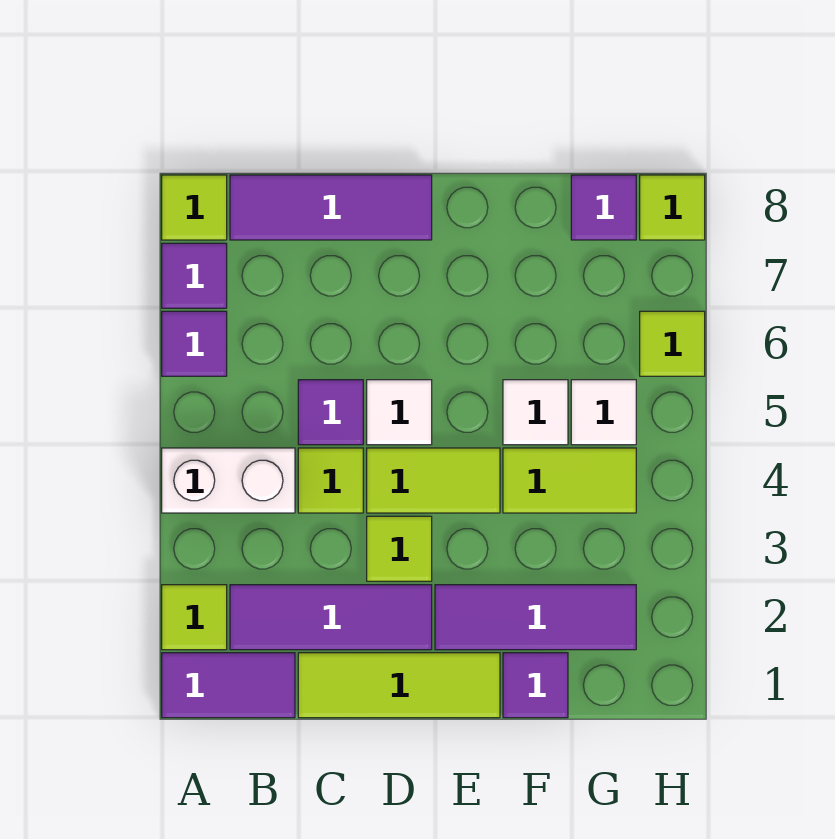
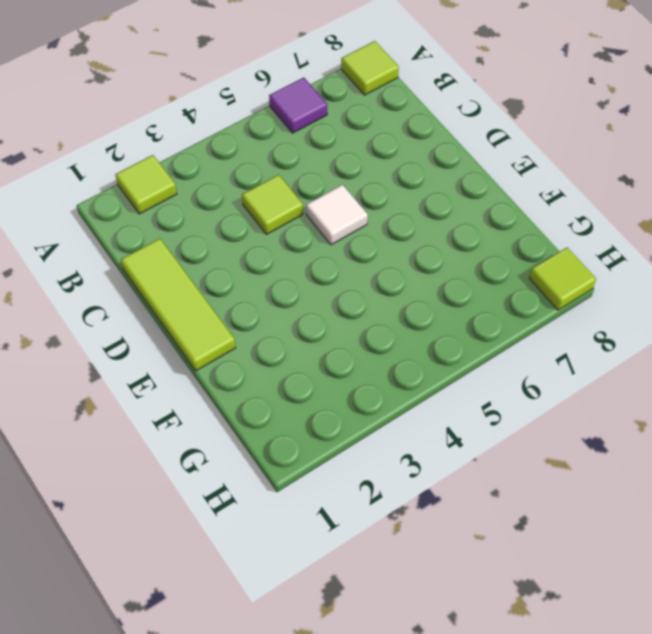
none -> purple tile A1:B1 level 1
none -> white brick A4:B4 level 1
none -> purple tile A7 level 1

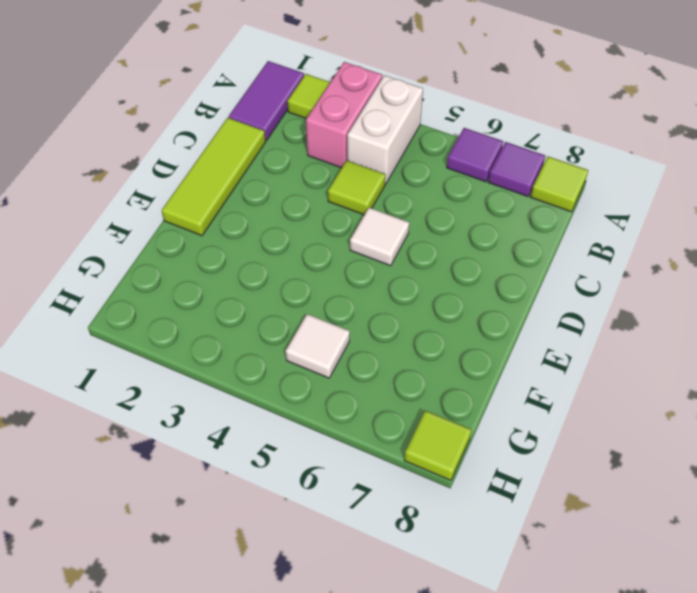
pink brick A3:B3 level 1 -> none
none -> purple tile B2:D2 level 1
none -> purple tile B8:D8 level 1
none -> purple tile C5 level 1

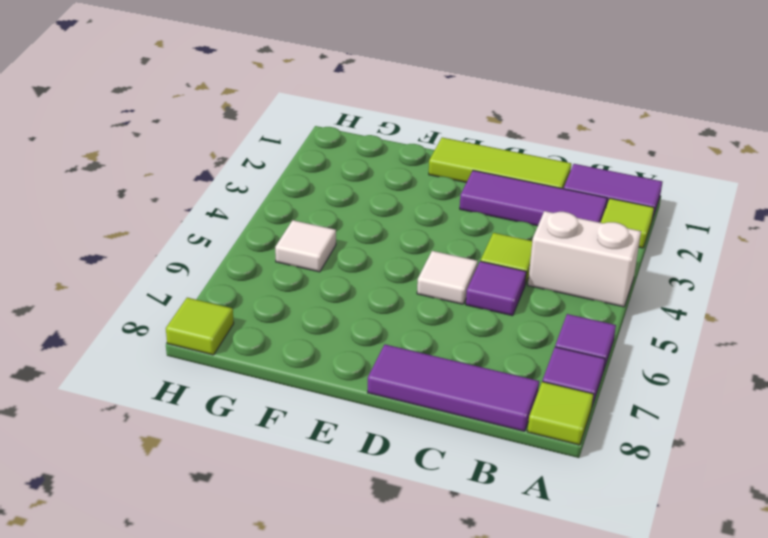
none -> lime tile D3 level 1
none -> lime tile D4:E4 level 1
none -> purple tile E2:G2 level 1

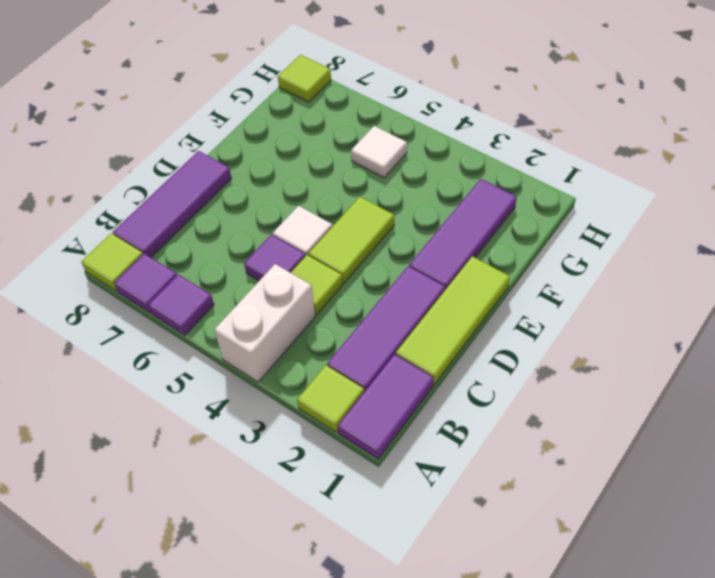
none -> lime tile D3 level 1
none -> purple tile F1 level 1
none -> lime tile F4:G4 level 1

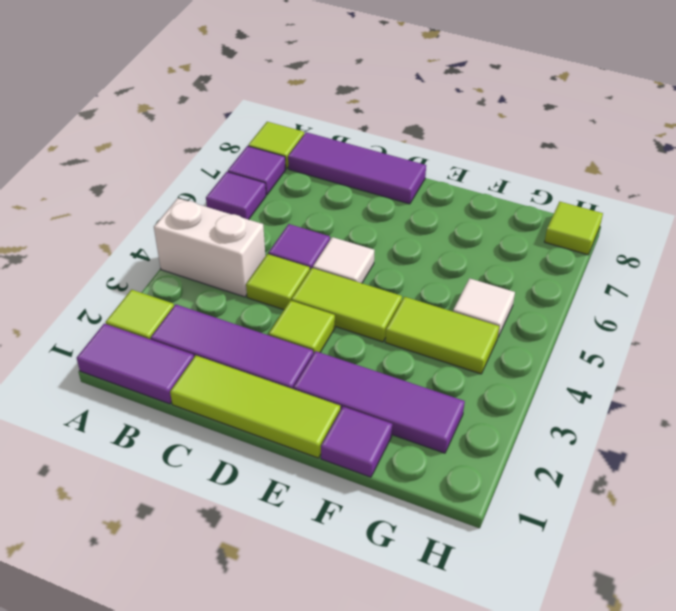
none -> white tile F5 level 1
none -> purple tile G8 level 1
none -> lime tile H6 level 1

